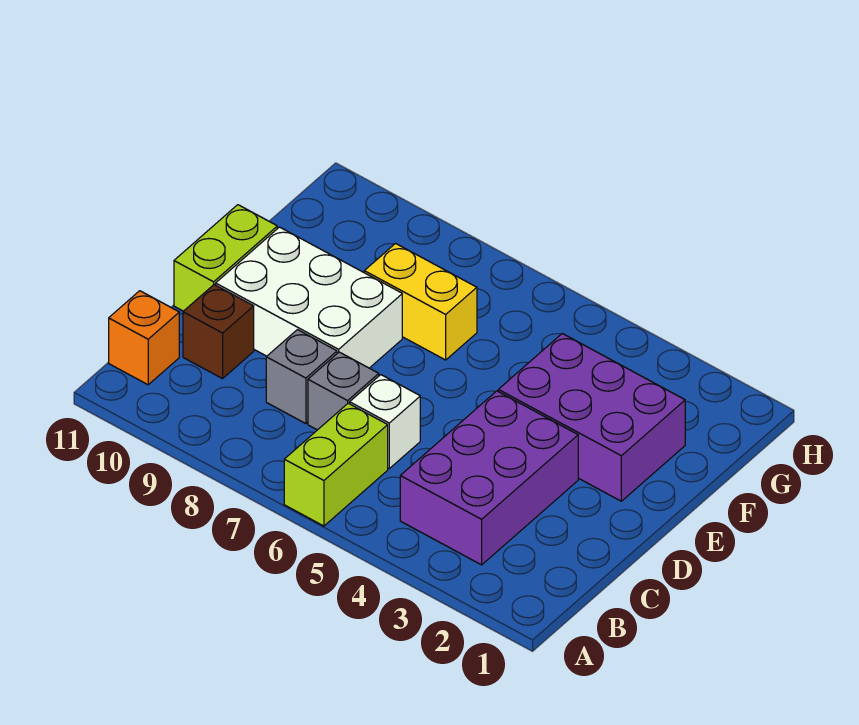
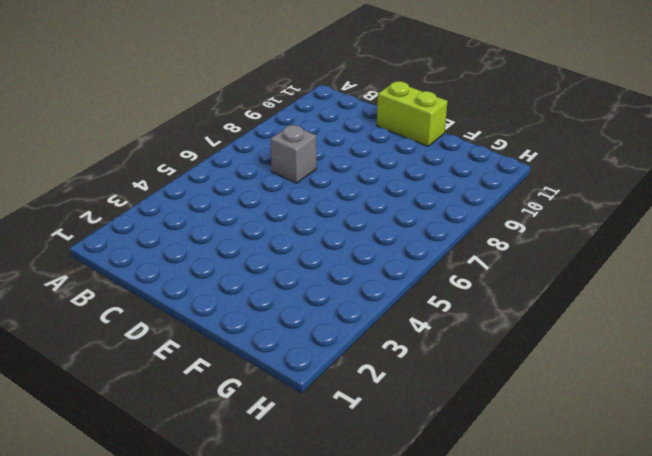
none -> lime brick A6:B6 level 1
none -> purple brick B3:D4 level 1

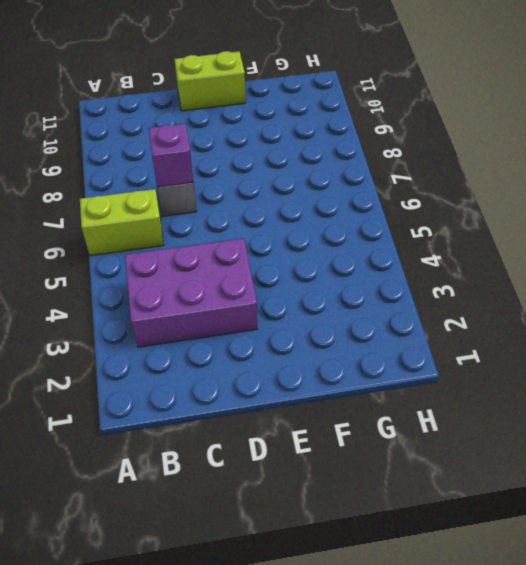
purple brick C7 level 2 -> none
none -> orange brick B11 level 1
none -> white brick C6 level 1

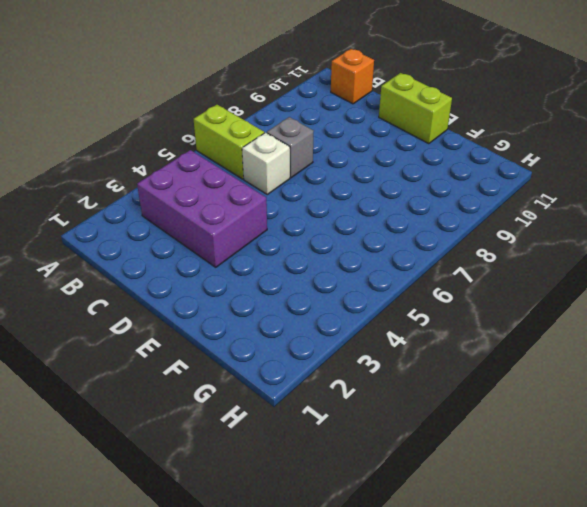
none -> grey brick C8 level 1
none -> brown brick C10 level 1

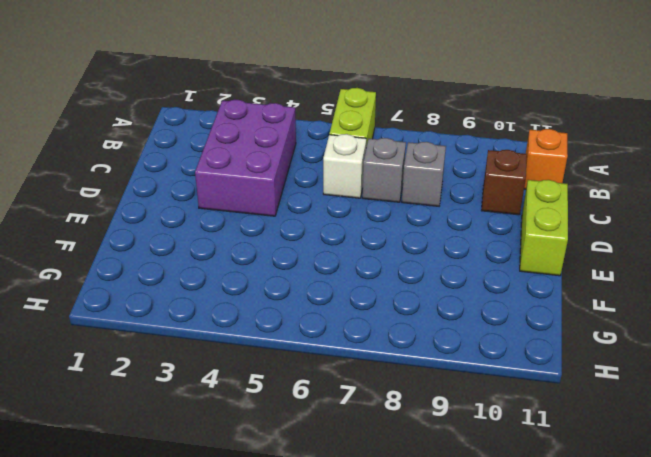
none -> white brick D8:E10 level 1
none -> purple brick E2:F4 level 1

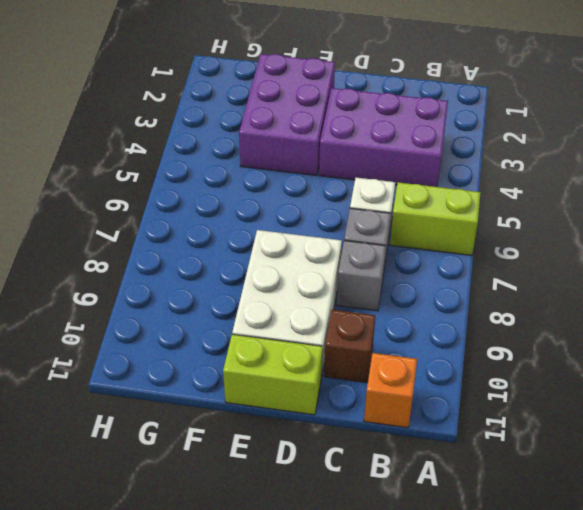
none -> yellow brick F7:F8 level 1

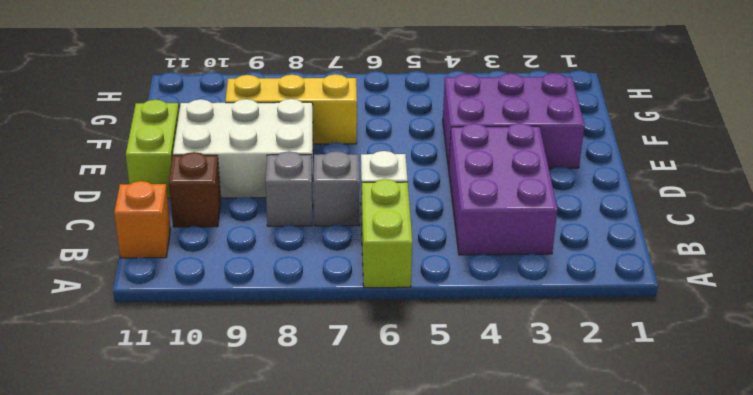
yellow brick F7:F9 level 1 -> yellow brick F7:F8 level 1

